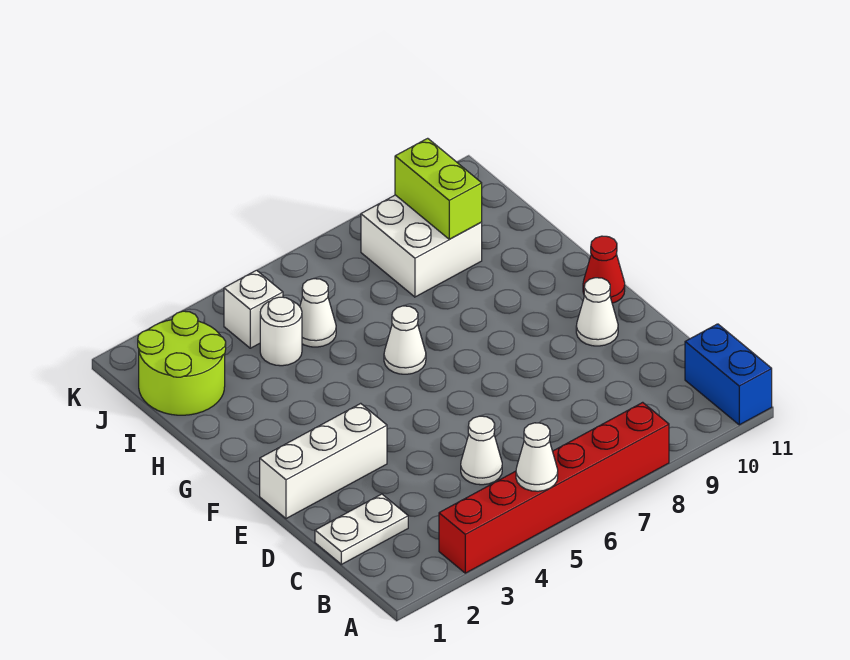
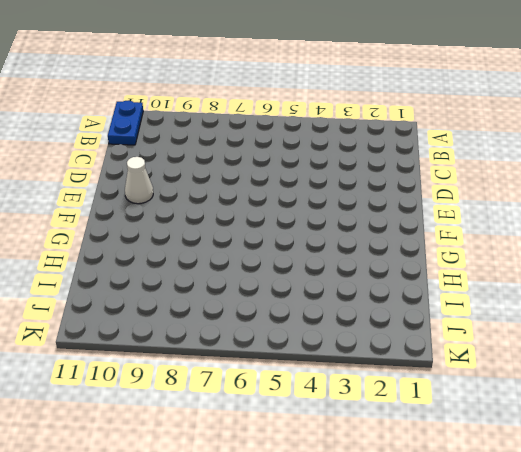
blue plate A11:B11 level 1 -> blue brick A11:B11 level 1
none -> red brick A3:A8 level 1
none -> white plate C1:C2 level 1
none -> white cone C5 level 1

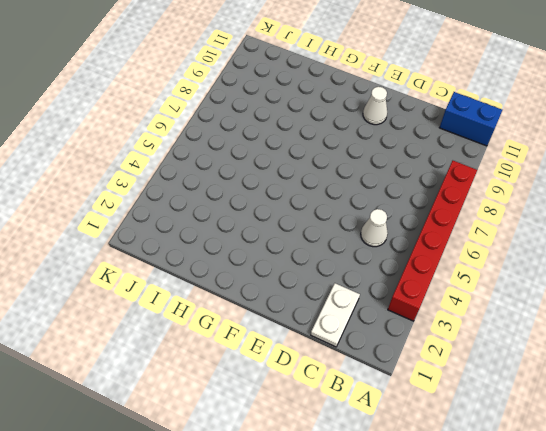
none -> white brick E1:E3 level 1
none -> red cone F11 level 1
none -> white cone G6 level 1

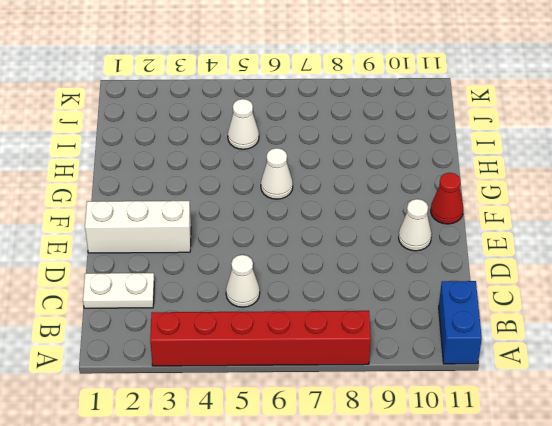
none -> lime round brick I1:J2 level 1
none -> white round brick I4 level 1
none -> white brick I8:J9 level 1

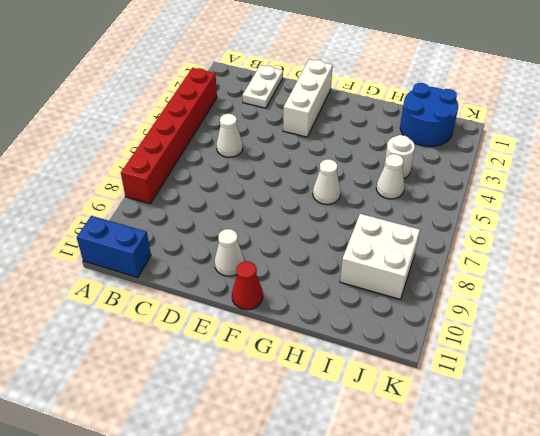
blue round brick I1:J2 level 1 -> lime round brick I1:J2 level 1
none -> white brick J4 level 1
none -> white cone A5 level 2
none -> lime brick I9:J9 level 2

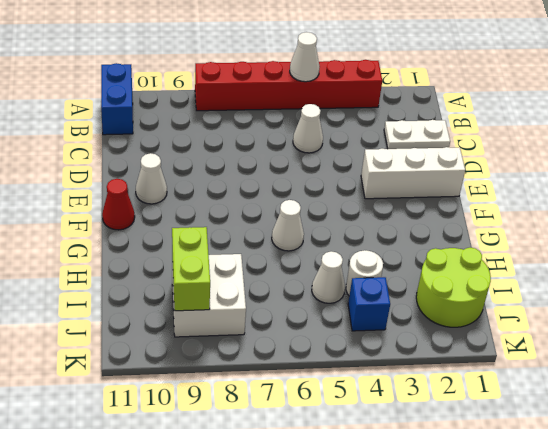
blue brick J4 level 1 -> white brick J4 level 1

